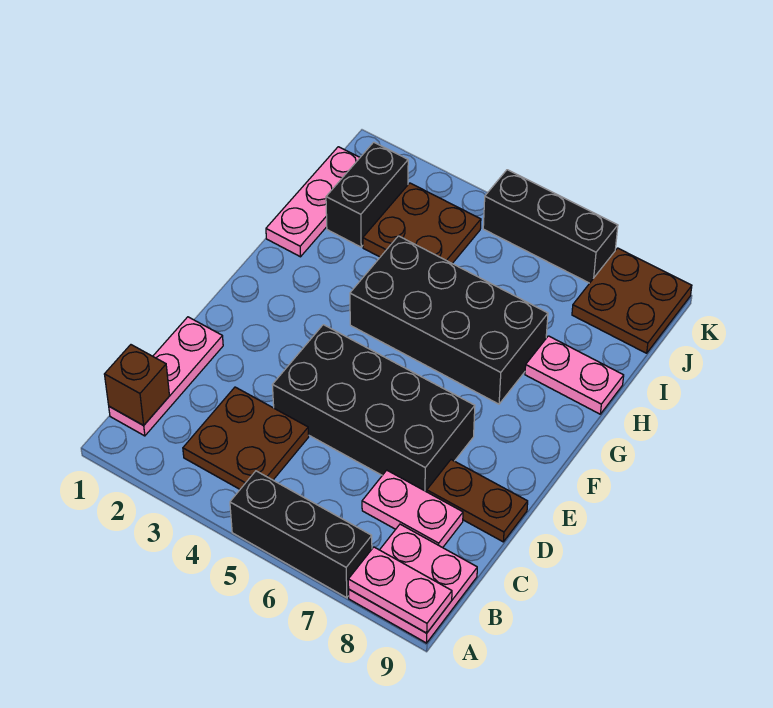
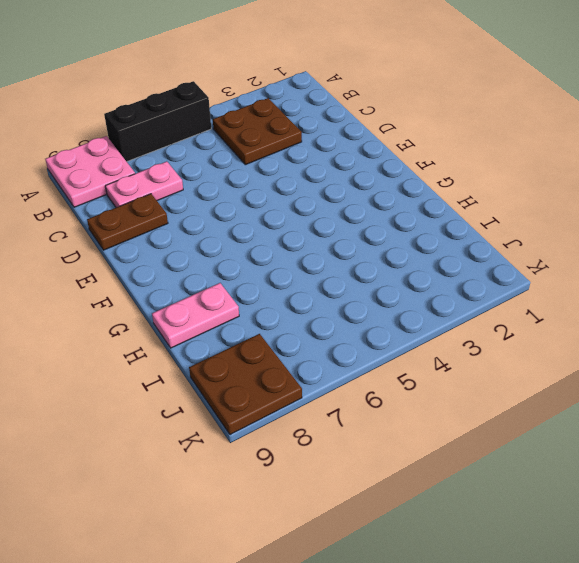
none -> pink plate B1:D1 level 1
none -> black brick D4:E7 level 1
none -> black brick G4:H7 level 1

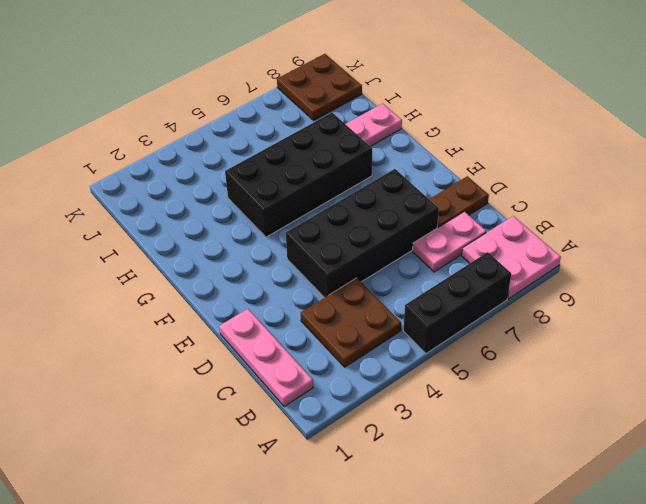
none -> pink plate H1:J1 level 1
none -> black brick I2:J2 level 1
none -> brown plate I3:J4 level 1

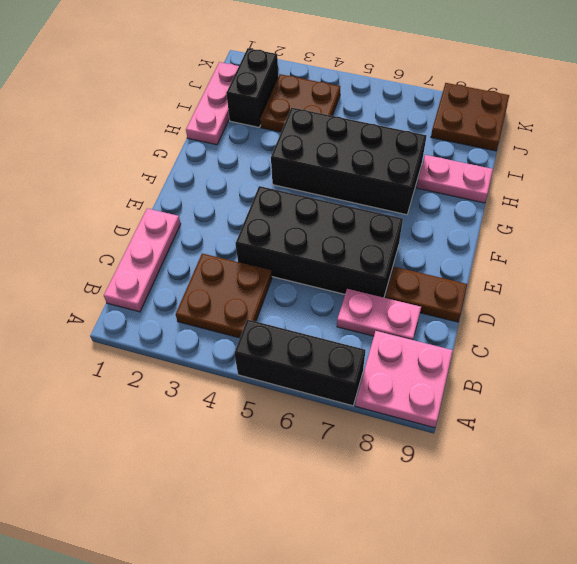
none -> black brick K5:K7 level 1
none -> pink plate A8:A9 level 2
none -> brown brick B1 level 2

